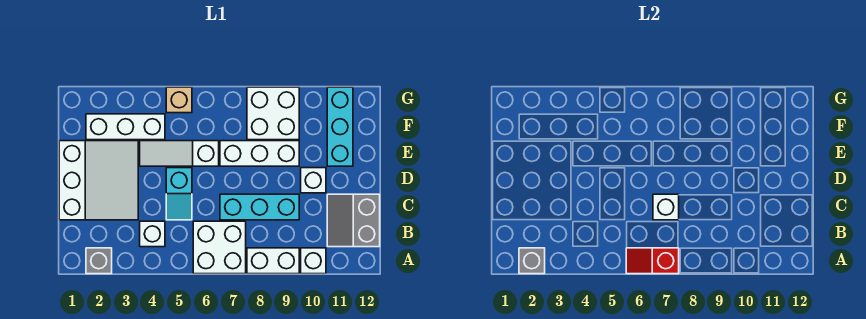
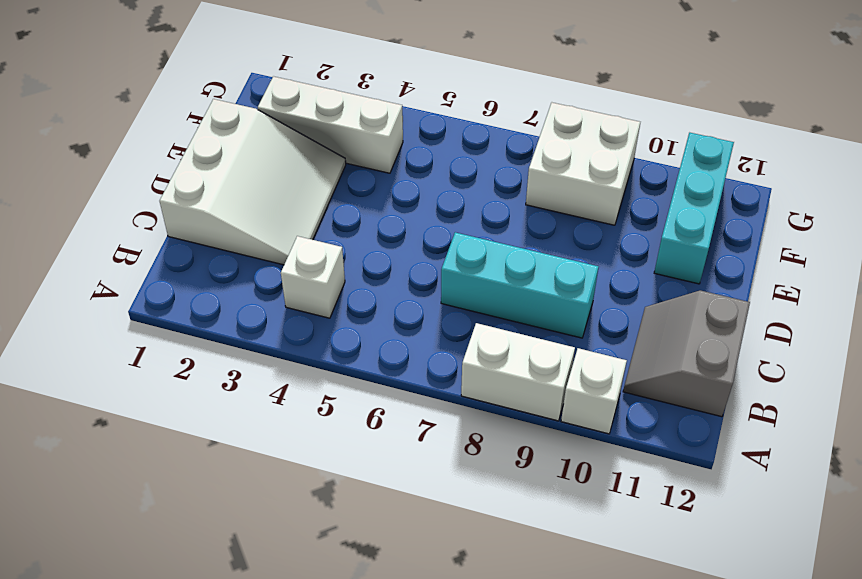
none -> grey brick A2 level 1
none -> white brick A6:B7 level 1
none -> cyan slope C5:D5 level 1 top D

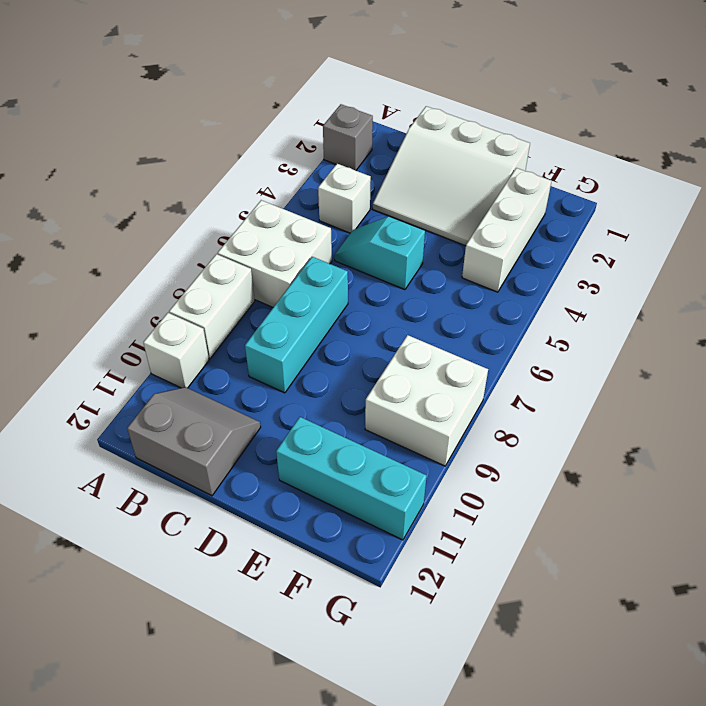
none -> white brick D10 level 1
none -> white slope E4:E6 level 1 top 6
none -> white brick E7:E9 level 1

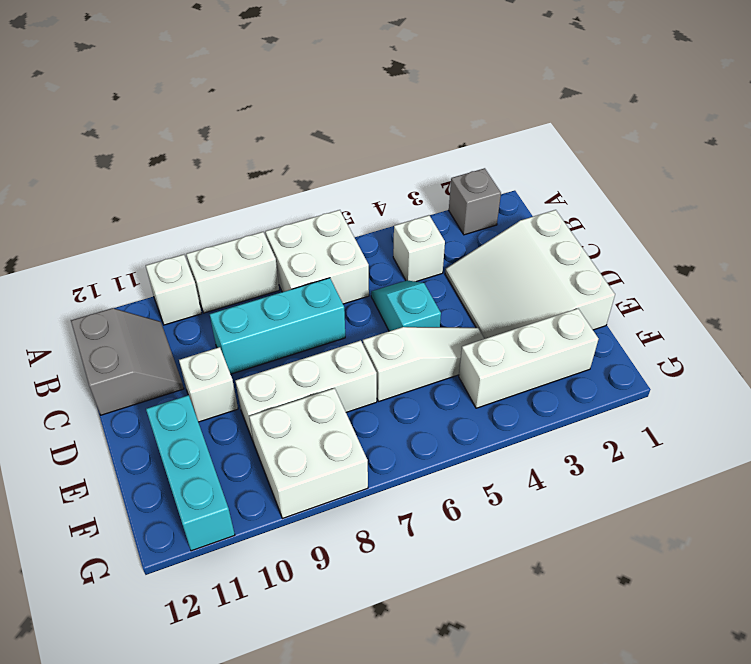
none -> tan brick G5 level 1
none -> grey brick A2 level 2
none -> red slope A6:A7 level 2 top 7

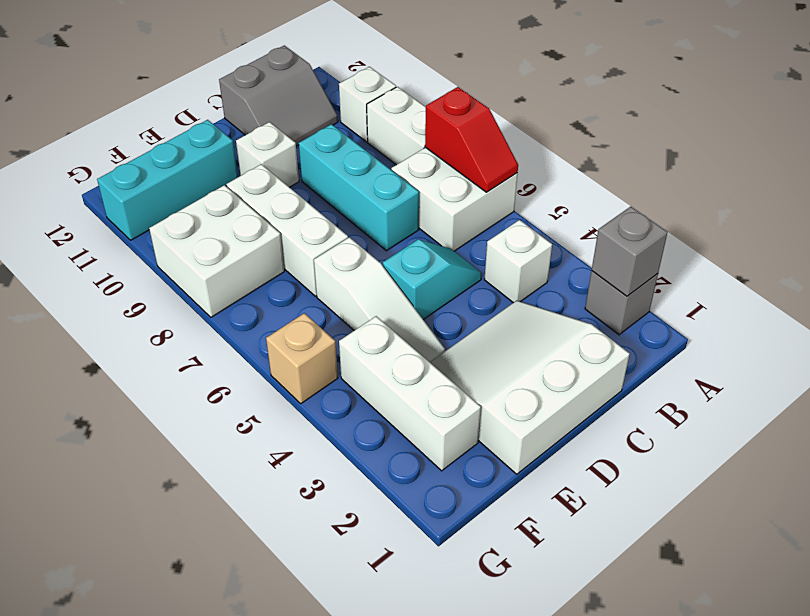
none -> white brick C7 level 2

